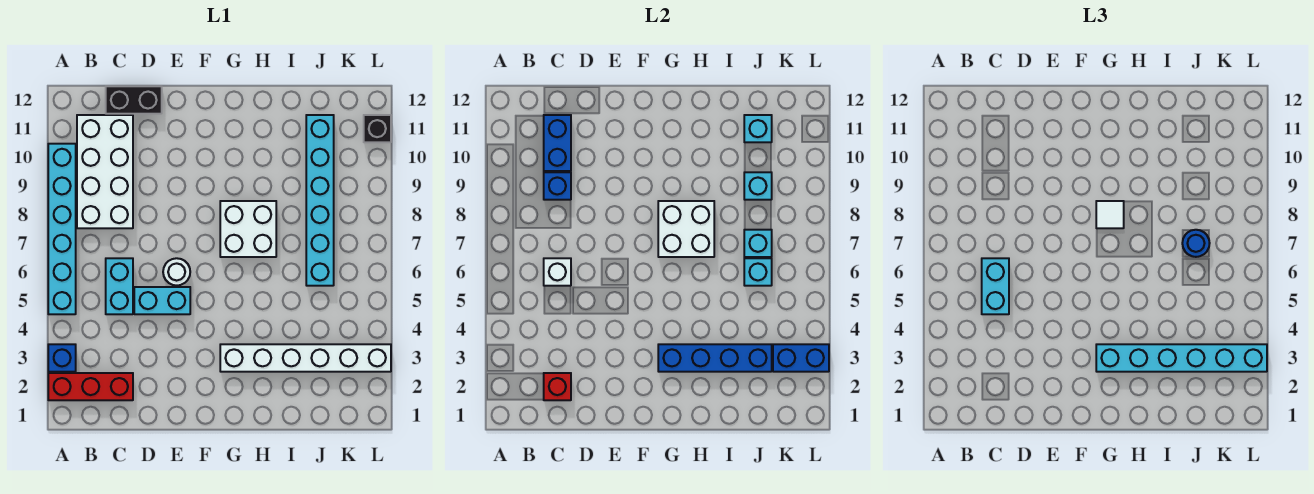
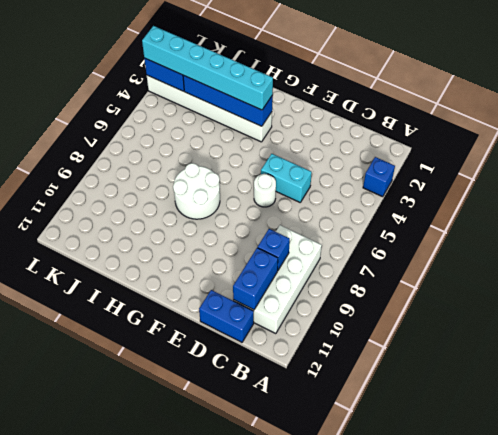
blue brick C12:D12 level 1 -> black brick C12:D12 level 1
white round brick G7:H8 level 1 -> white brick G7:H8 level 1
none -> red brick A2:C2 level 1
none -> cyan brick A5:A10 level 1
none -> cyan brick C5:C6 level 1

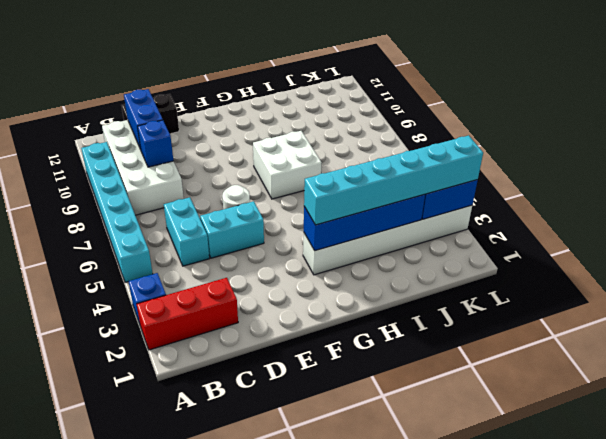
none -> cyan brick J6:J11 level 1
none -> black brick L11 level 1
none -> red brick C2 level 2

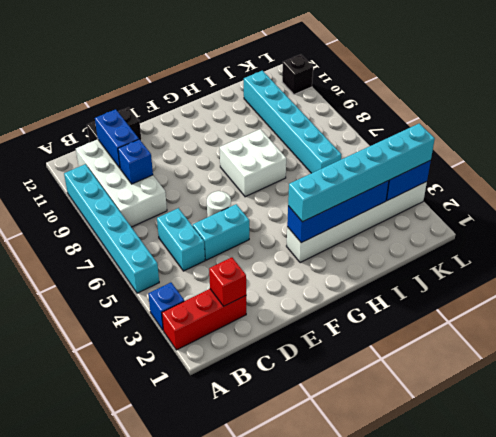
none -> white brick C6 level 2
none -> white brick G7:H8 level 2
none -> cyan brick J6 level 2

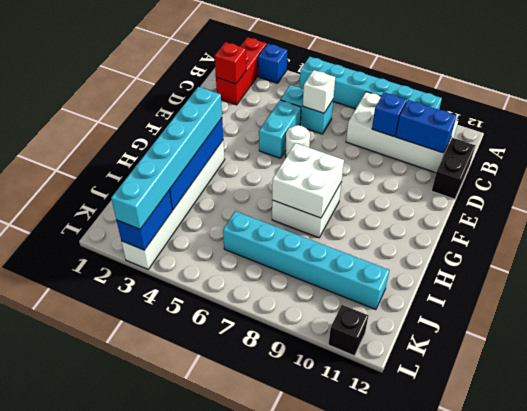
none -> cyan brick J6 level 2
none -> cyan brick J7 level 2
none -> cyan brick J9 level 2

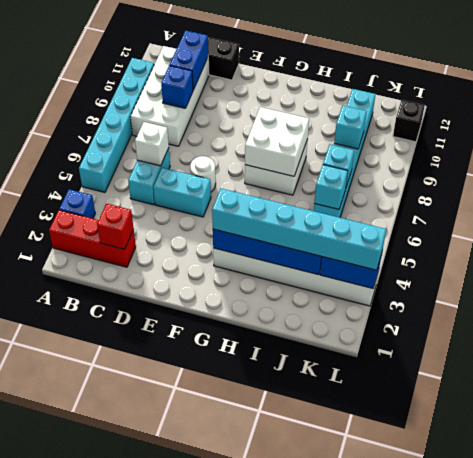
none -> cyan brick J11 level 2
none -> cyan brick C5:C6 level 3
none -> white tile G8 level 3

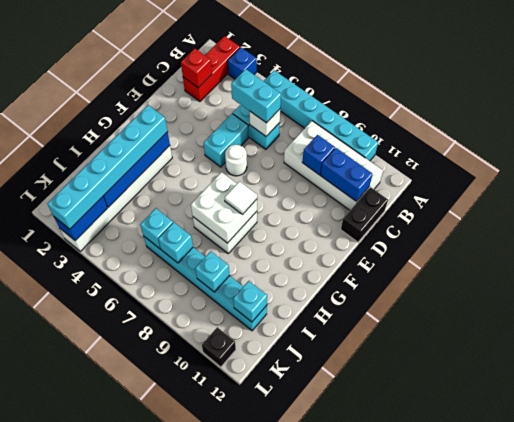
none -> blue round brick J7 level 3

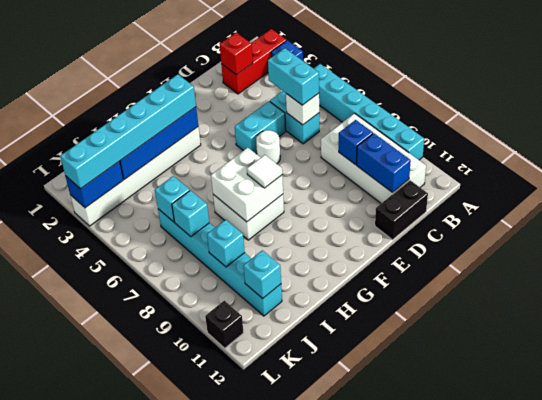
none -> blue round brick J7 level 3

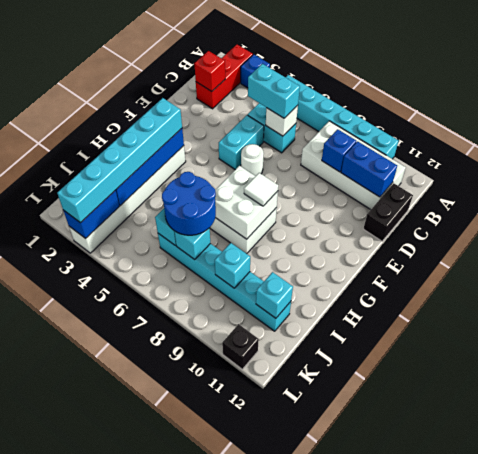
blue round brick I6:J7 level 3 -> blue round brick J7 level 3

